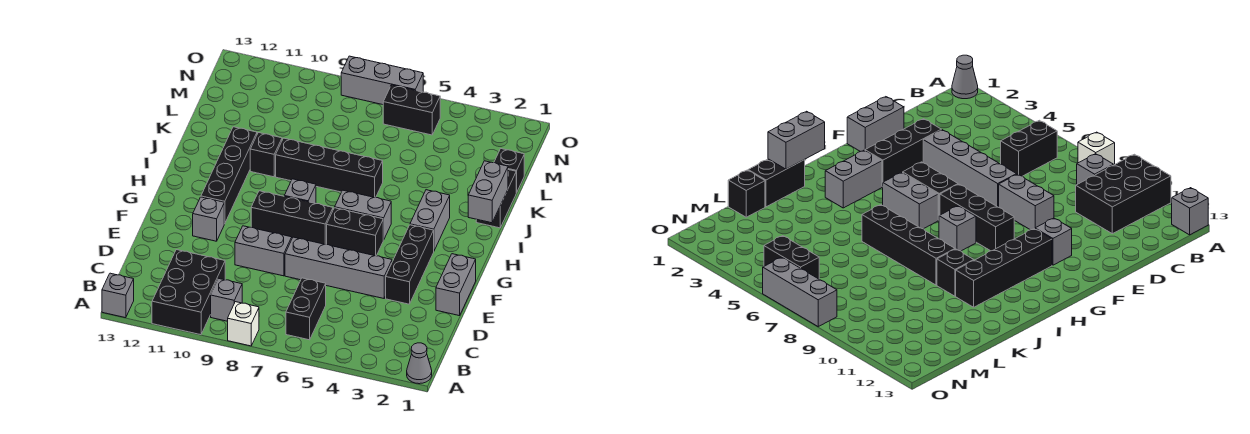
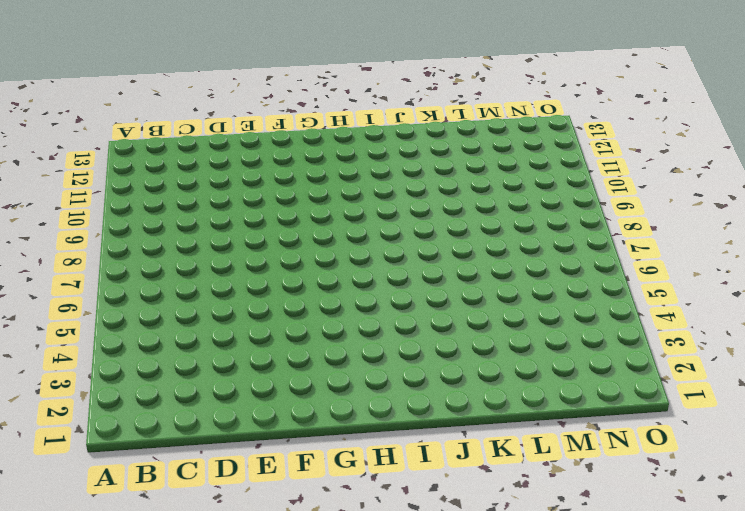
none -> grey cone A1 level 1
none -> white brick A8 level 1
none -> black brick A10:C11 level 1

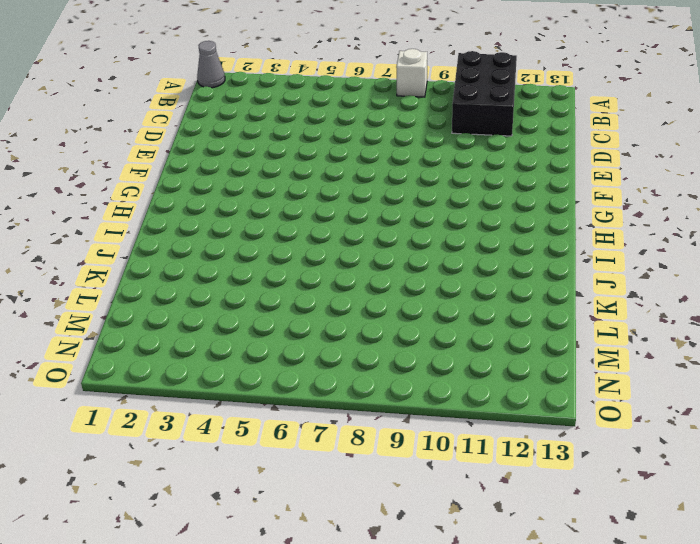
none -> grey brick A13 level 1
none -> black brick B6:C6 level 1
none -> grey brick B9 level 1

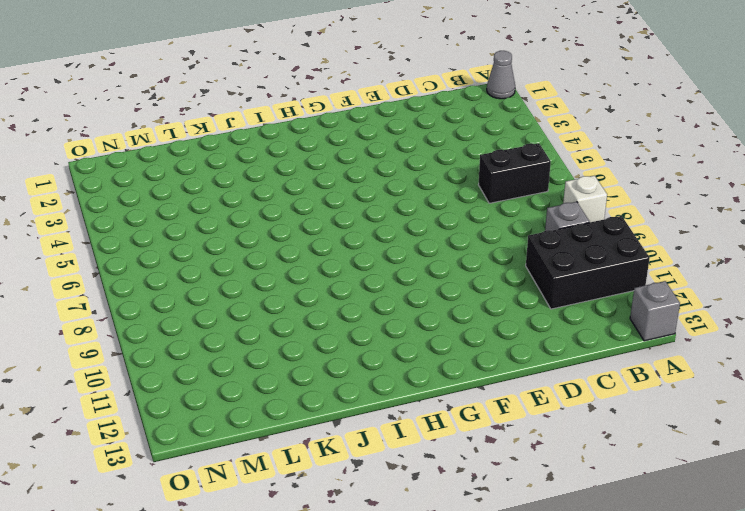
none -> grey brick E1:F1 level 1
none -> black brick E3:G3 level 1
none -> grey brick E4:E7 level 1

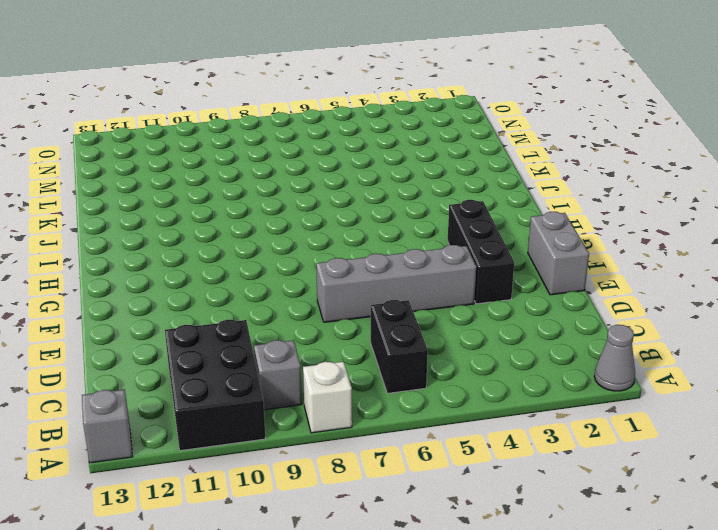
none -> grey brick E8:E9 level 1
none -> grey brick F11 level 1
none -> black brick G5:G6 level 1

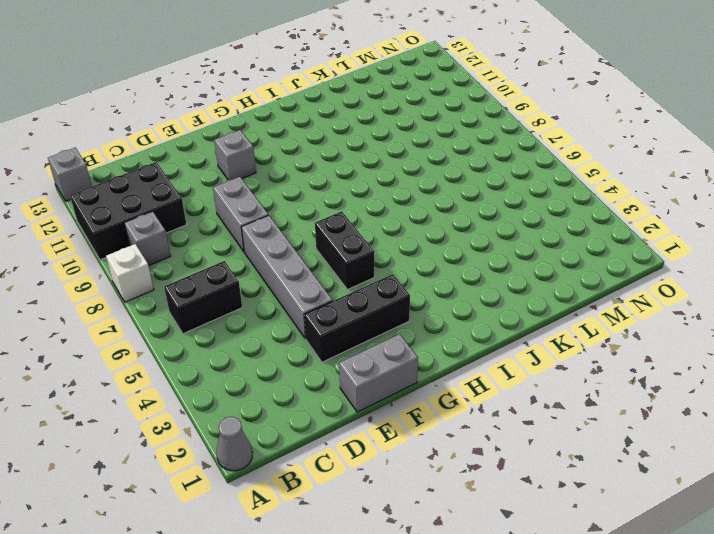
none -> black brick G7:G9 level 1
none -> black brick G11:J11 level 1
none -> grey brick H3:I3 level 1

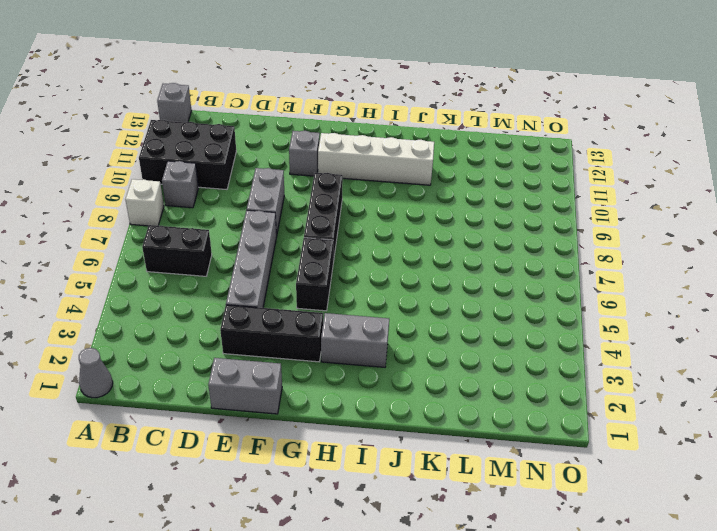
white brick G11:J11 level 1 -> black brick G11:J11 level 1
none -> grey brick H5:H6 level 1
none -> grey brick H8 level 1
none -> black brick J1:K1 level 1

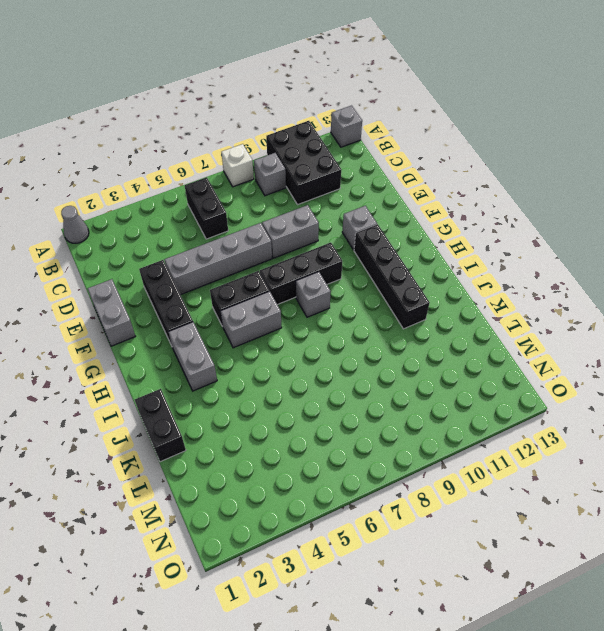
none -> black brick J6:J9 level 1
none -> black brick J10 level 1
none -> black brick L1 level 1

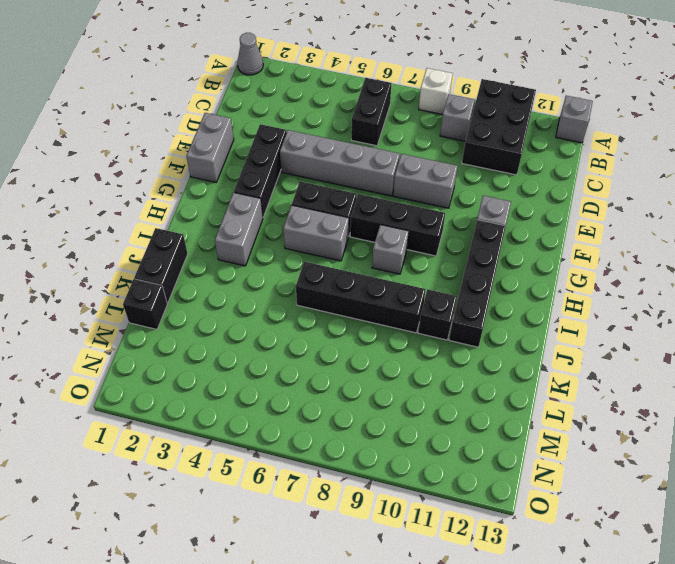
none -> black brick N5:N6 level 1
none -> grey brick O6:O8 level 1
none -> grey brick I1:J1 level 2

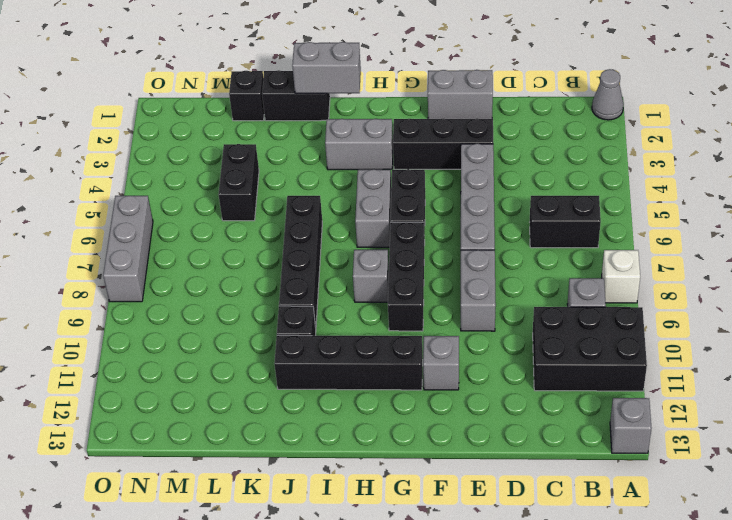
black brick L4:L5 level 1 -> black brick N5:N6 level 1

